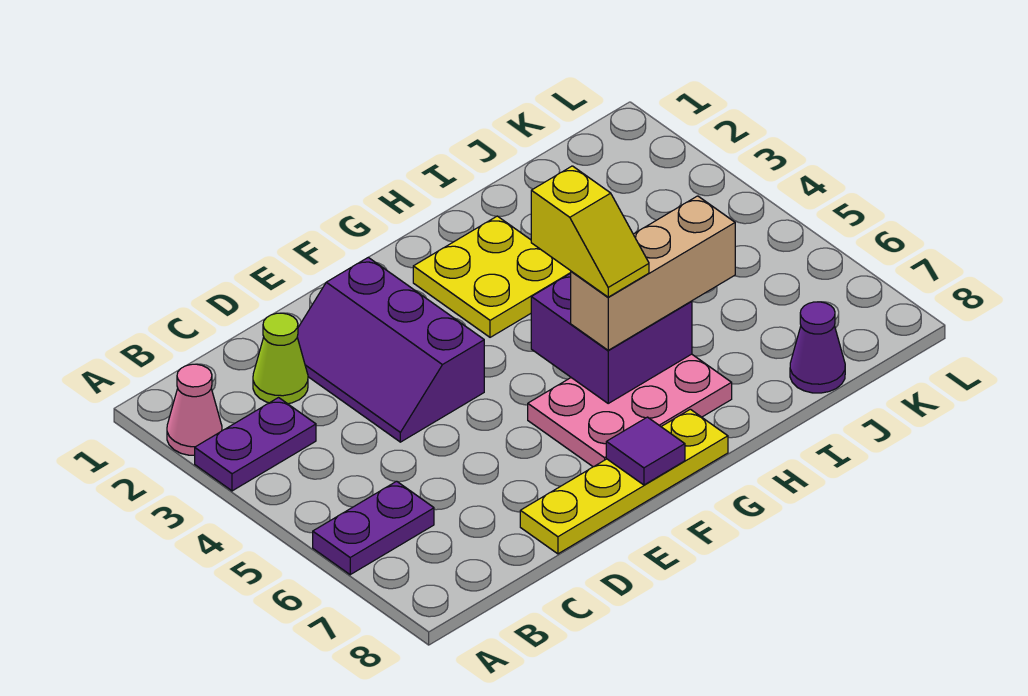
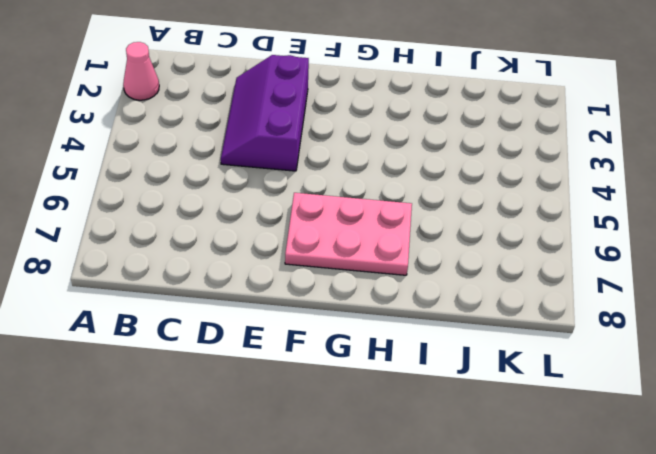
none -> purple plate A3:B3 level 1
none -> purple plate A6:B6 level 1
none -> lime cone C2 level 1

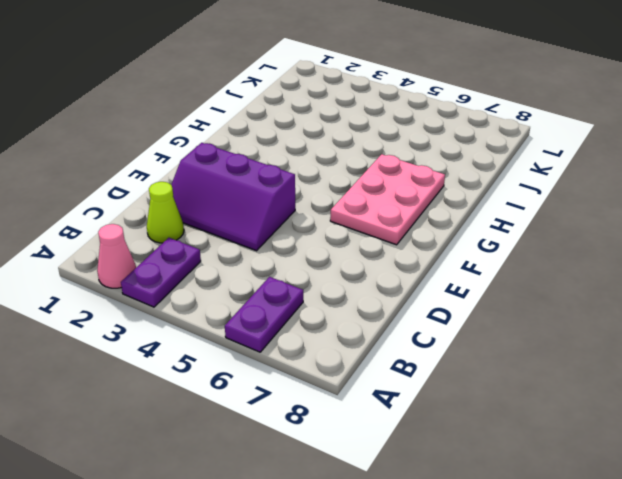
none -> yellow plate D8:G8 level 1
none -> yellow plate G2:H3 level 1
none -> purple cone J8 level 1

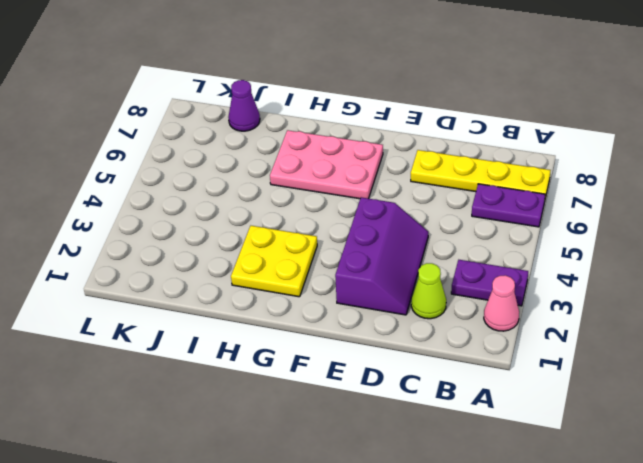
yellow plate A7:D7 level 1 -> yellow plate D8:G8 level 1
none -> purple tile F8 level 2
none -> purple brick G5:H6 level 2
none -> tan brick G6:I6 level 3

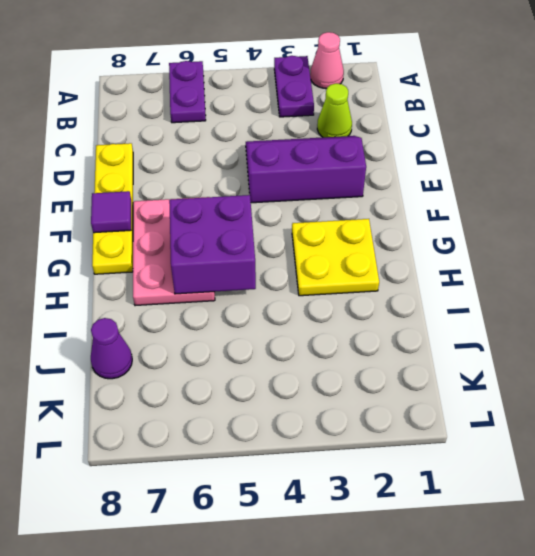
none -> tan brick G6:I6 level 3
none -> yellow slope G5:G6 level 4 top 5

